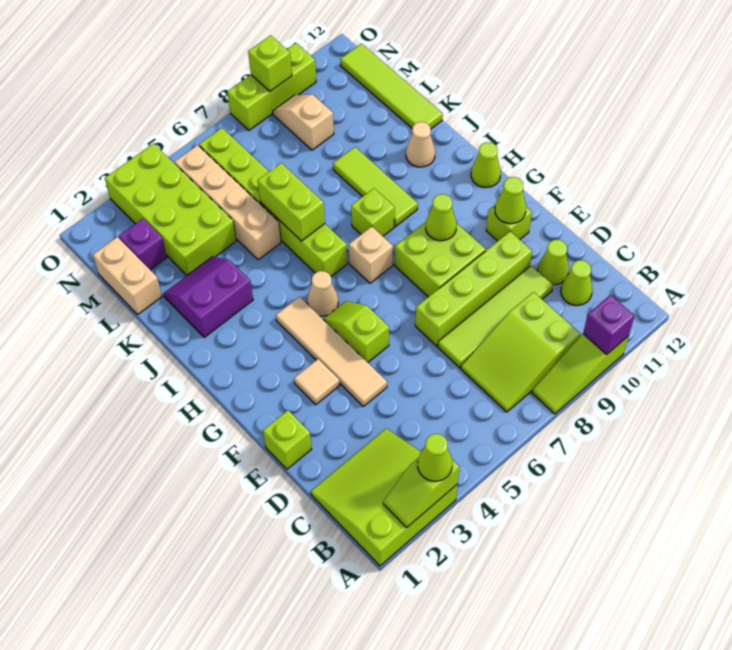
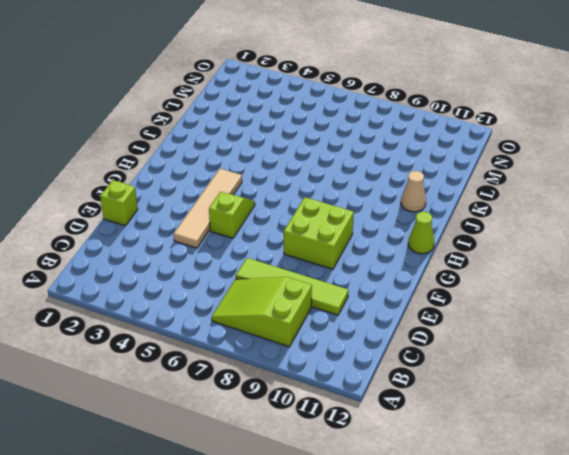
none -> lime slope A1:C3 level 1 top A
none -> lime slope A8:A10 level 1 top 10
none -> lime cone C11 level 1
none -> lime cone D11 level 1

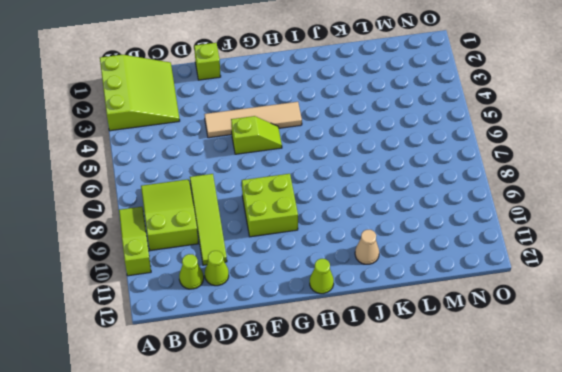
none -> lime brick E7:E10 level 1
none -> tan tile F3 level 1
none -> lime brick F11 level 1
none -> tan cone H5 level 1

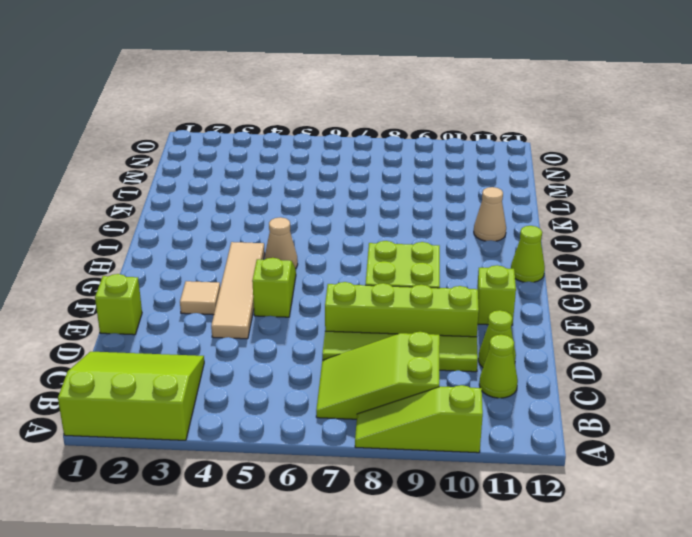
none -> tan brick H7 level 1
none -> lime brick I6:N6 level 1
none -> lime brick I8 level 1
none -> lime tile I9:K9 level 1

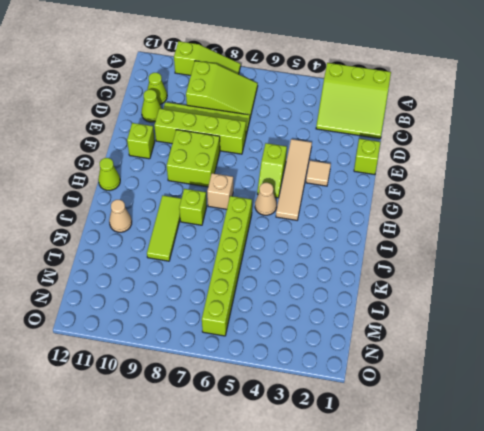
none -> purple slope J2:K3 level 1 top J
none -> tan brick K5:N5 level 1
none -> lime tile K12:N12 level 1
none -> tan brick L1:M1 level 1

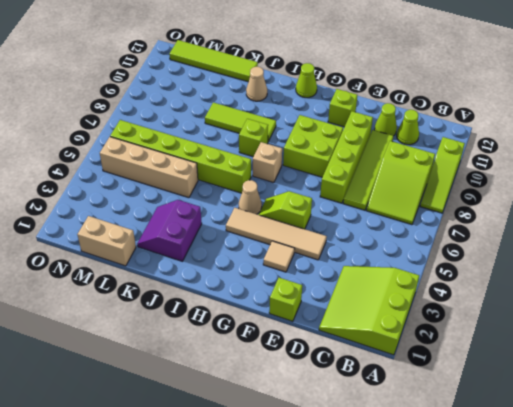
none -> lime brick L3:O4 level 1
none -> purple brick M2 level 1
none -> tan slope M9:N9 level 1 top M
none -> lime brick O8:O10 level 1

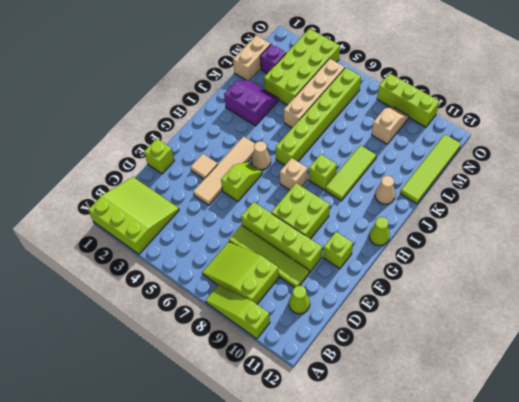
none -> lime cone D11 level 1
none -> lime slope A2:A3 level 2 top 3
none -> purple brick A10 level 2
none -> lime cone F11 level 2

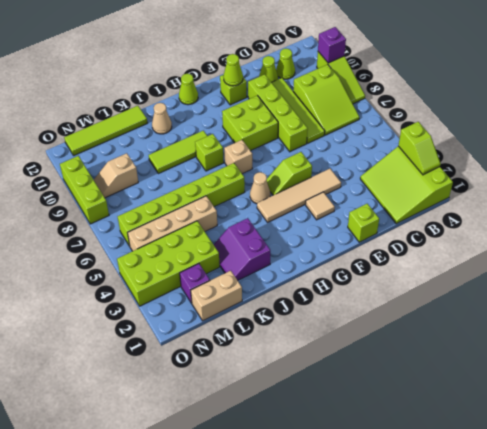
none -> lime cone G9 level 2
none -> lime brick J6:K6 level 2
none -> lime brick O9 level 2
none -> lime cone A3 level 3

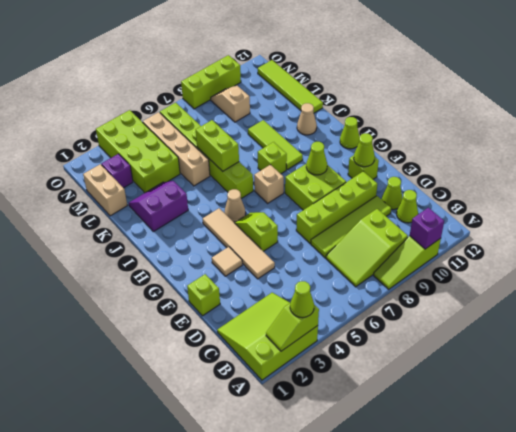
none -> lime brick O9 level 2

